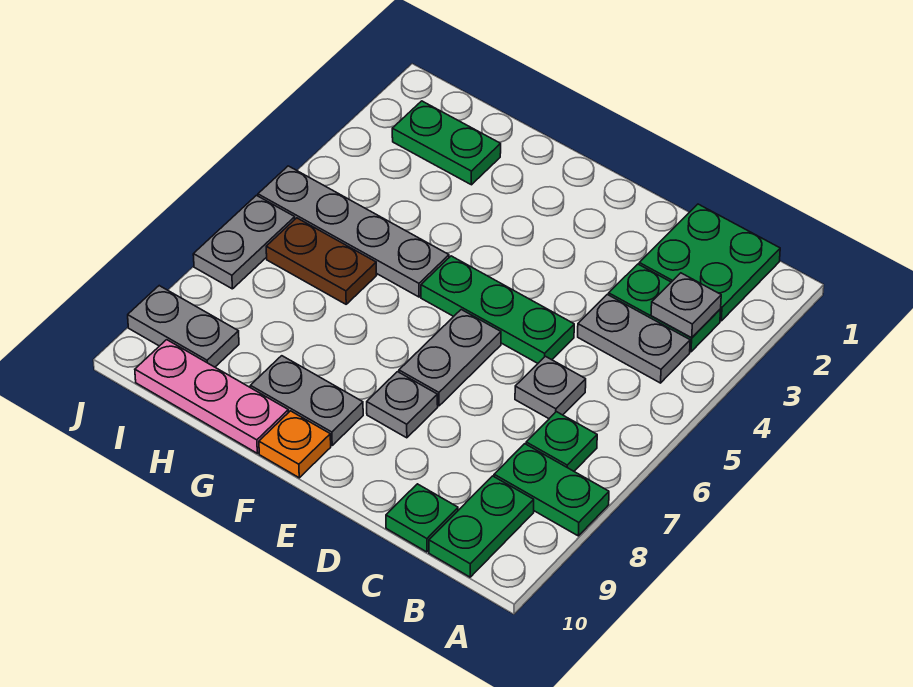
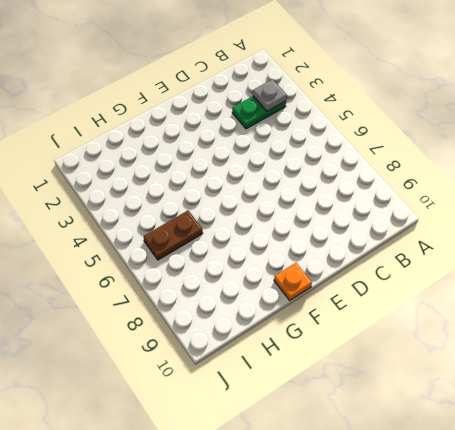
none -> green plate A8:B8 level 1
none -> green plate B1:C2 level 1
none -> grey plate B4:C4 level 1

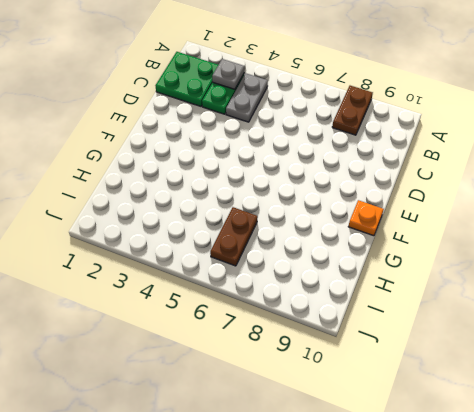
brown plate A8:B8 level 1 -> green plate A8:B8 level 1
none -> green plate B7 level 1
none -> green plate B9:B10 level 1
none -> grey plate C6 level 1

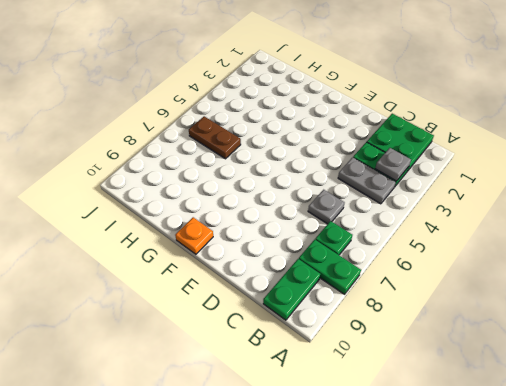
none -> green plate C10 level 1
none -> green plate D5:F5 level 1
none -> grey plate E6:E7 level 1

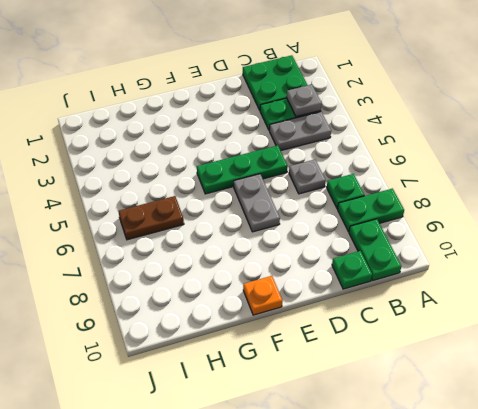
none -> grey plate E8 level 1
none -> grey plate F9:G9 level 1
none -> grey plate G5:J5 level 1

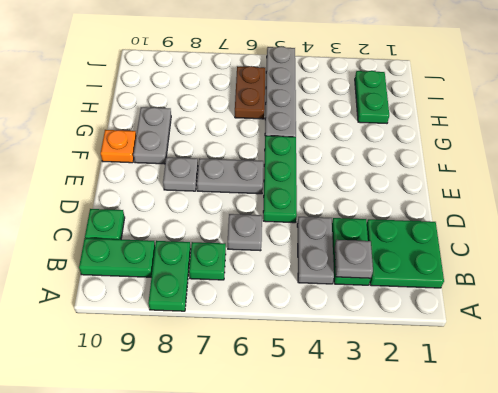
none -> pink plate G10:I10 level 1
none -> grey plate I9:J9 level 1
none -> grey plate J6:J7 level 1

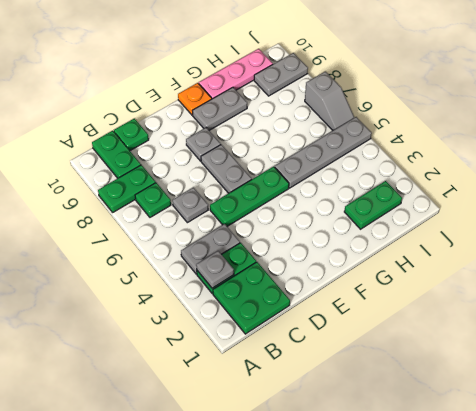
grey slope J6:J7 level 1 top 7 -> grey plate J6:J7 level 1
none -> brown plate H6:I6 level 1

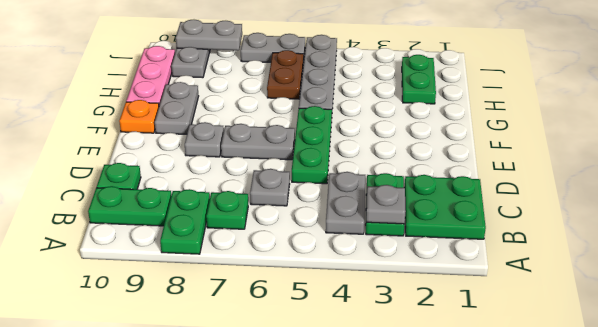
grey plate J8:J9 level 2 -> none

